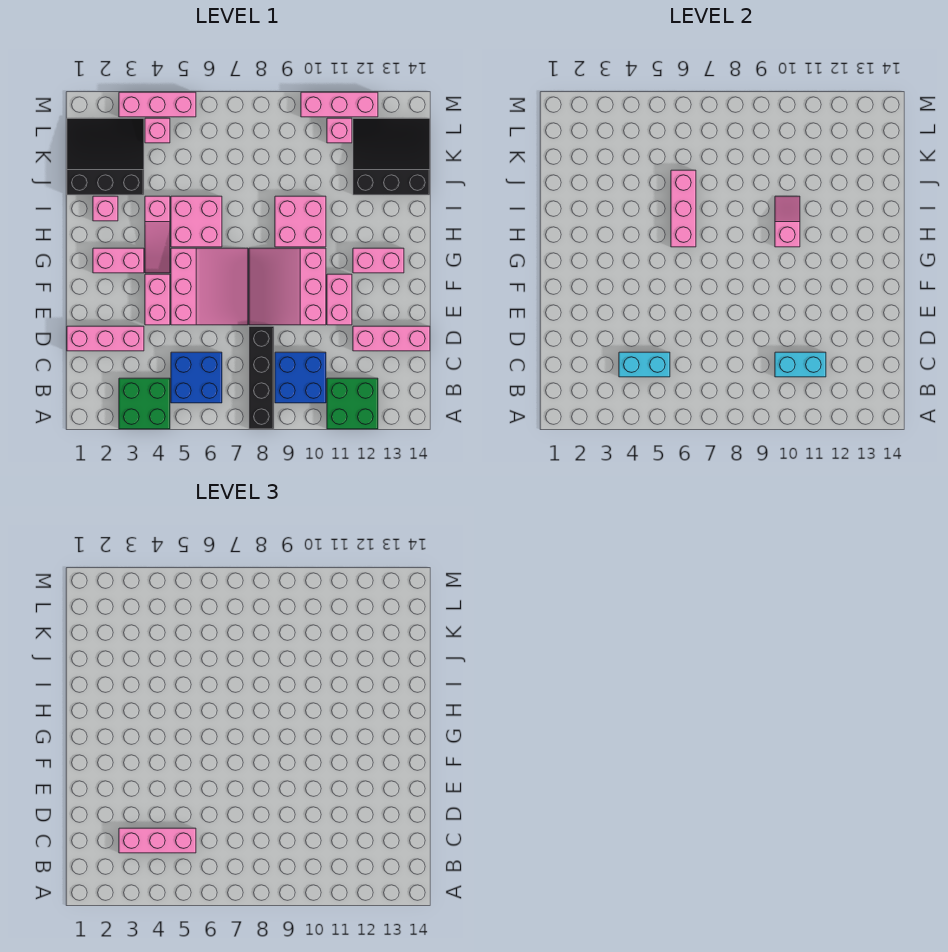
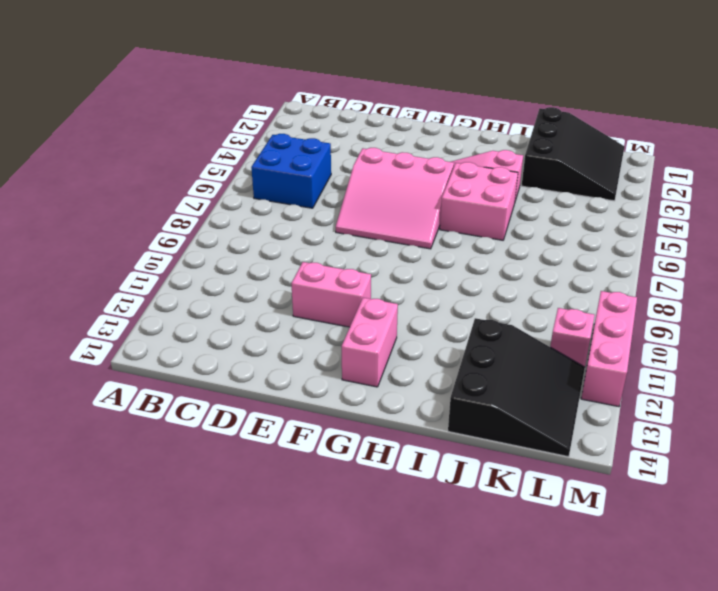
none -> green brick A3:B4 level 1
none -> black brick A8:D8 level 1
none -> green brick A11:B12 level 1

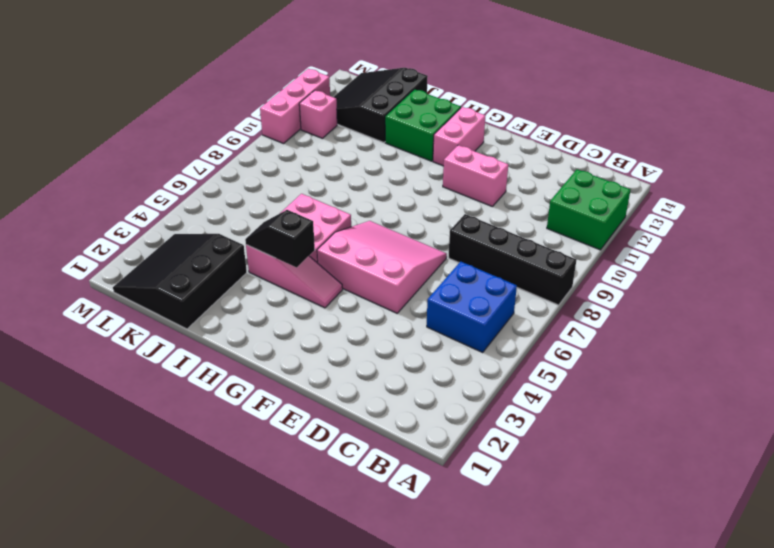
black slope H4:I4 level 2 top H -> none
green brick H12:I13 level 1 -> green brick A3:B4 level 1
none -> blue brick B9:C10 level 1
none -> pink brick D1:D3 level 1
none -> pink brick D12:D14 level 1

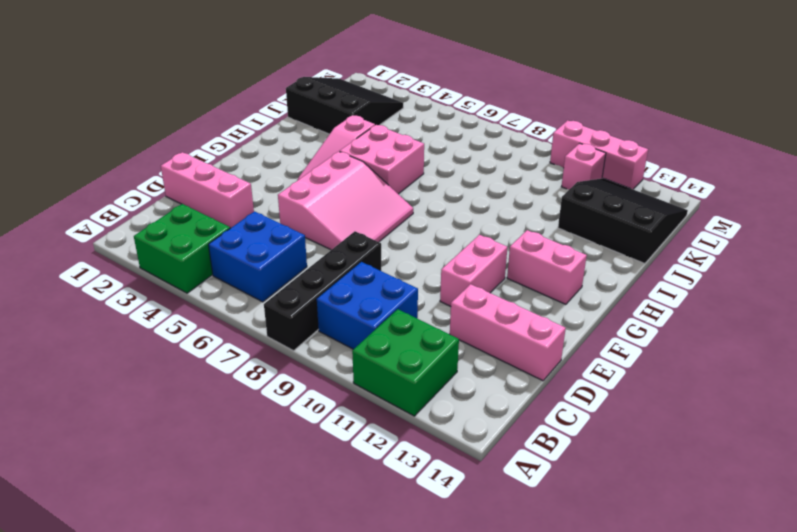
none -> pink brick E4:F4 level 1
none -> pink slope E8:G10 level 1 top 10
none -> pink brick G2:G3 level 1

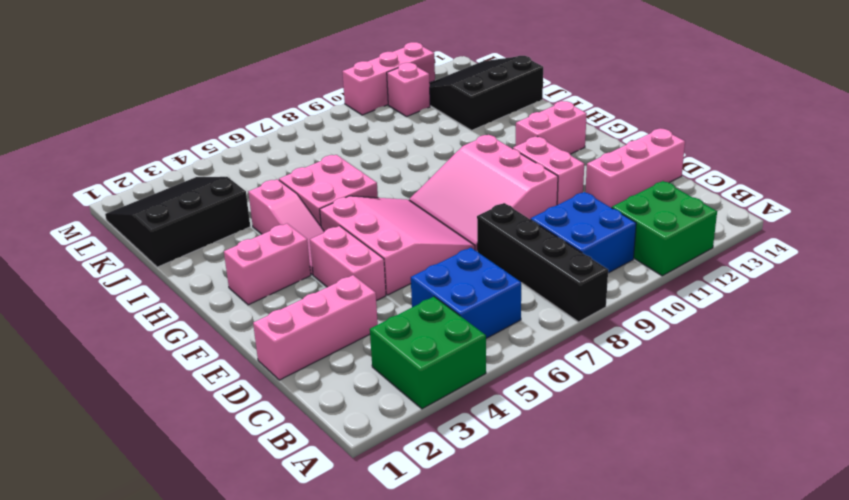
none -> pink brick H9:I10 level 1
none -> pink brick I2 level 1
none -> pink brick L4 level 1

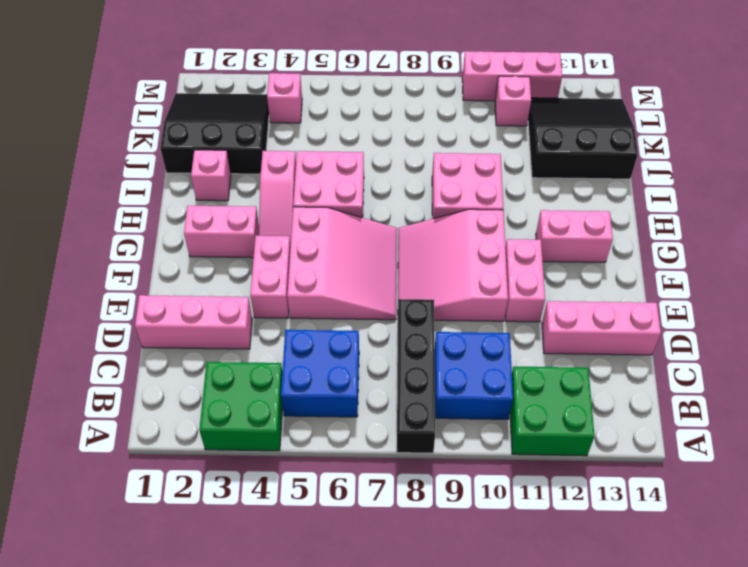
none -> pink brick M3:M5 level 1
none -> cyan brick C4:C5 level 2
none -> cyan brick C10:C11 level 2

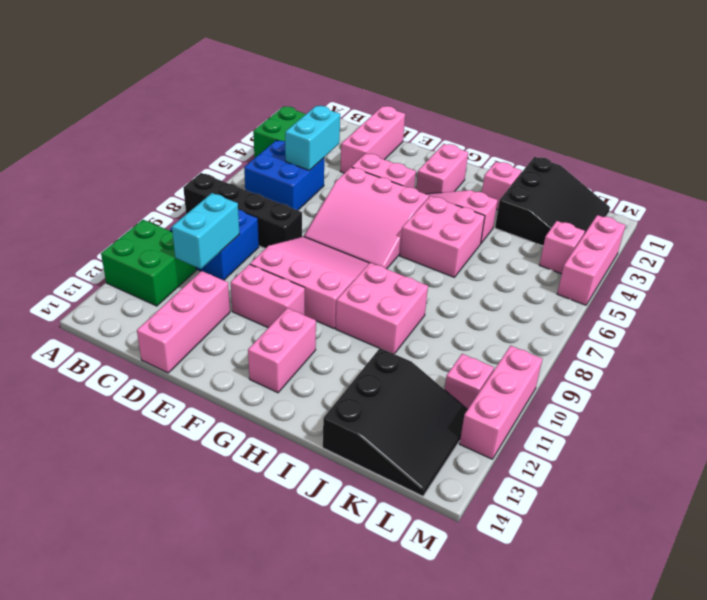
none -> pink brick H6:J6 level 2
none -> pink slope H10:I10 level 2 top H
none -> pink brick C3:C5 level 3

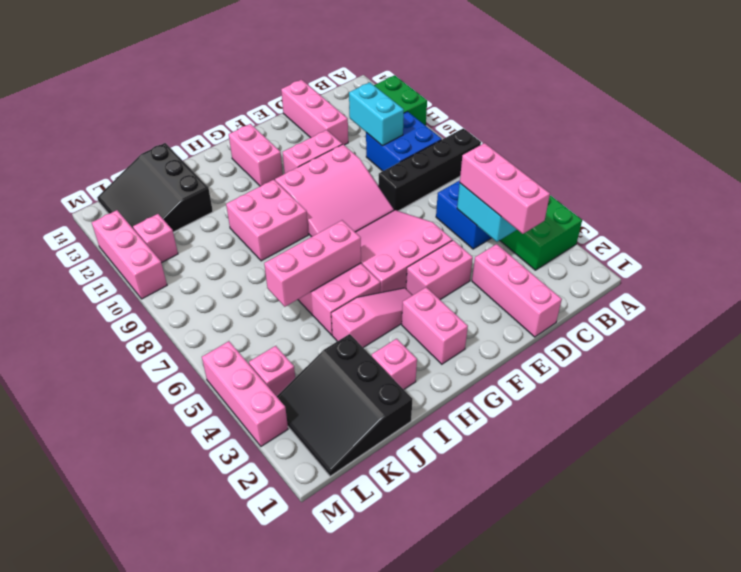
none -> pink slope H10:I10 level 2 top H

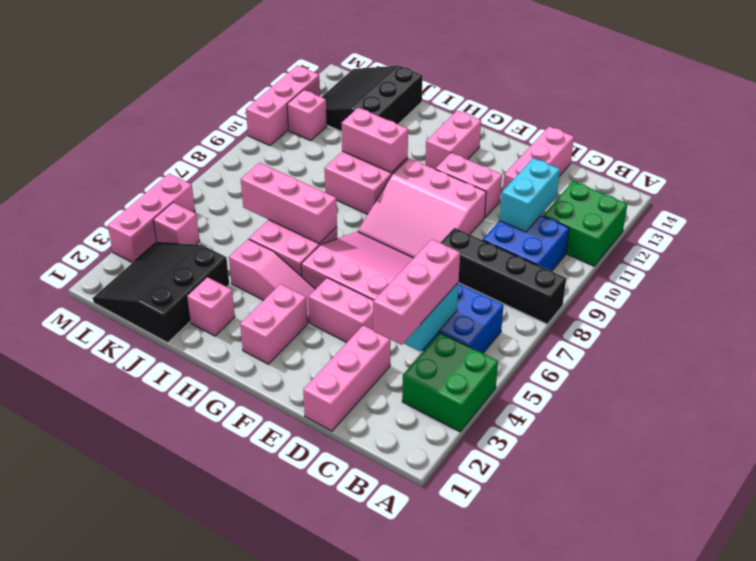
pink brick H10:I10 level 2 -> pink slope H10:I10 level 2 top H

